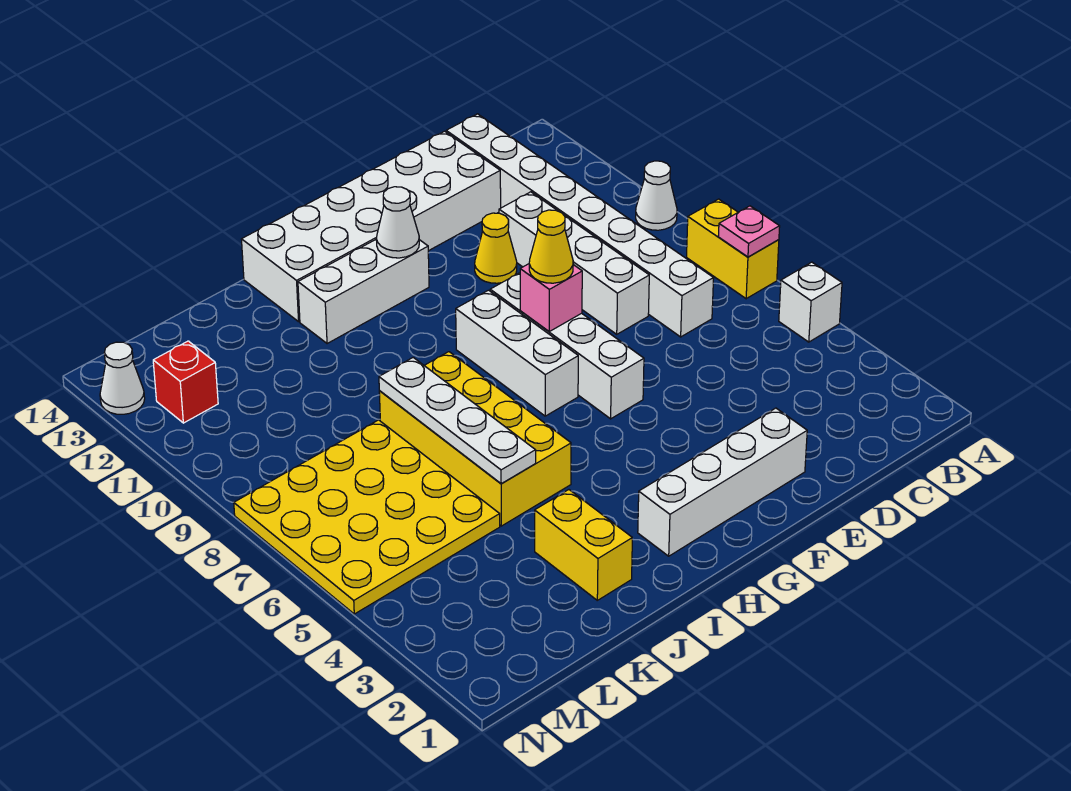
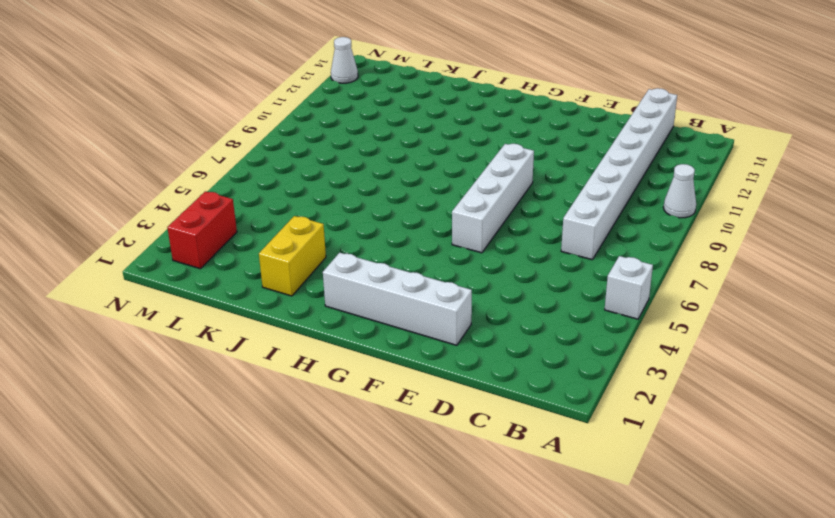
red brick M2:M3 level 1 -> none
none -> yellow brick A7:A8 level 1
none -> white brick D8:D11 level 1
none -> white brick D13:I14 level 1

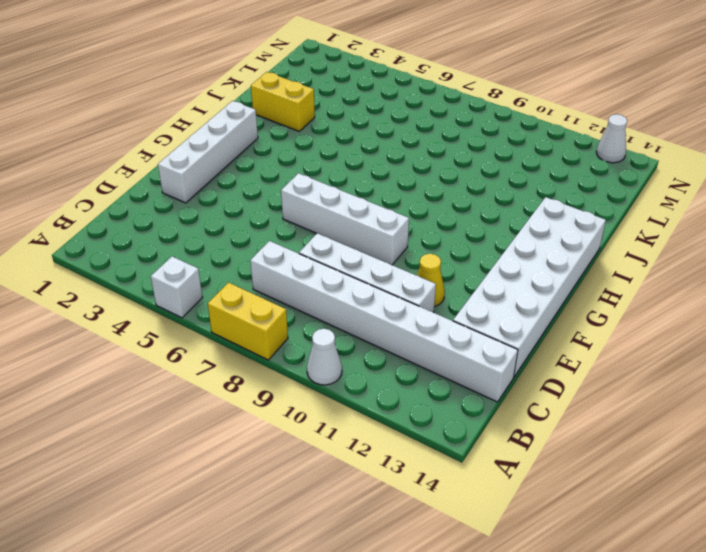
none -> white brick G7:G9 level 1
none -> white brick G12:I12 level 1
none -> yellow brick I5:J8 level 1

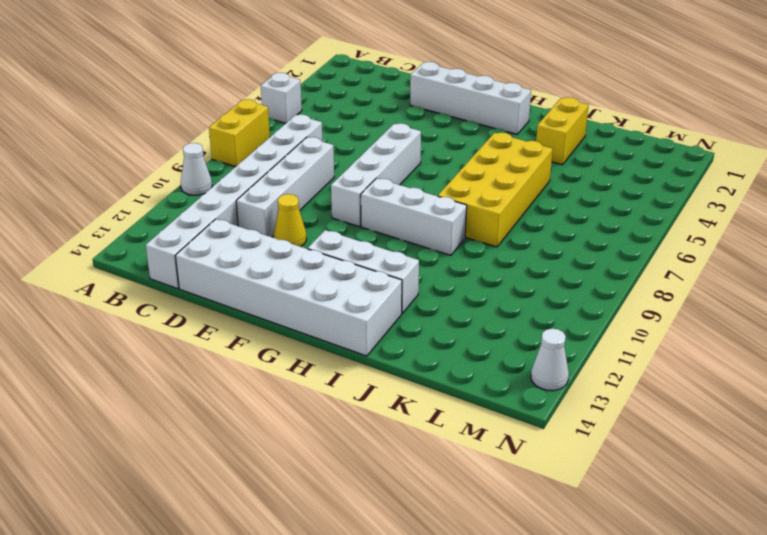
white brick G9:I9 level 1 -> white brick G7:G9 level 1
none -> yellow plate K5:N8 level 1
none -> red brick M12 level 1
none -> pink plate A7 level 2

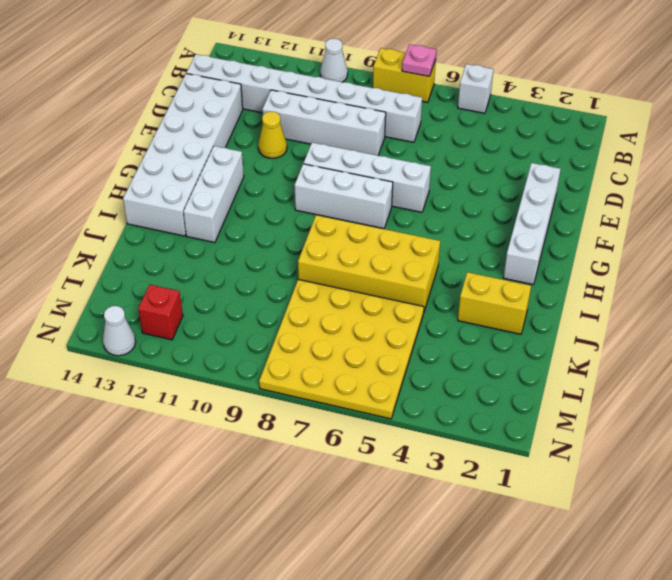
none -> pink brick F8 level 2
none -> white cone G12 level 2
none -> white plate J5:J8 level 2

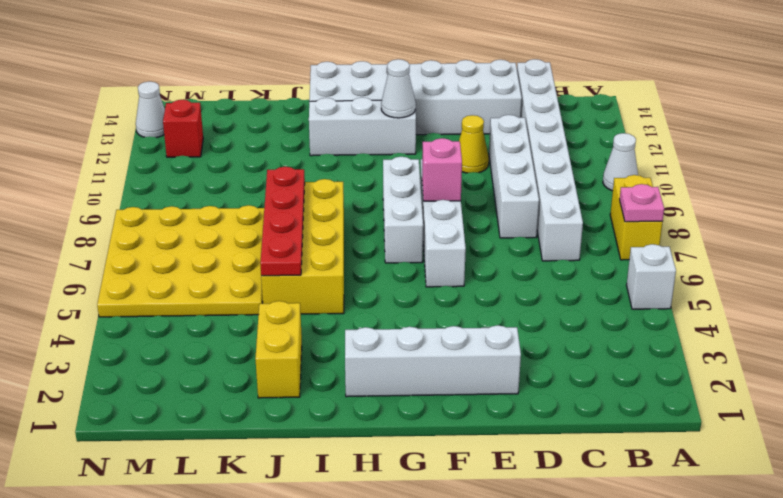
red plate J5:J8 level 2 -> white plate J5:J8 level 2
none -> yellow cone F8 level 3

